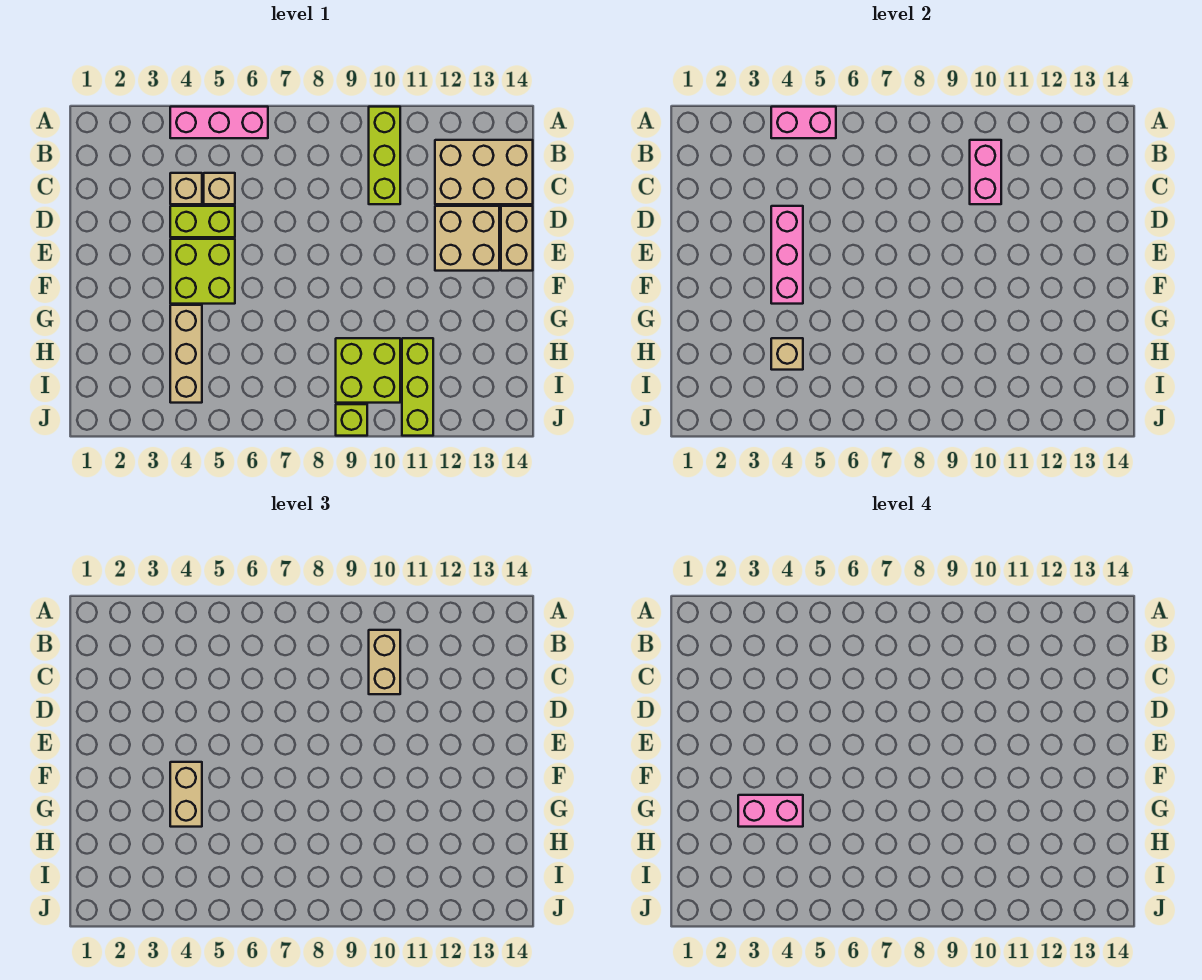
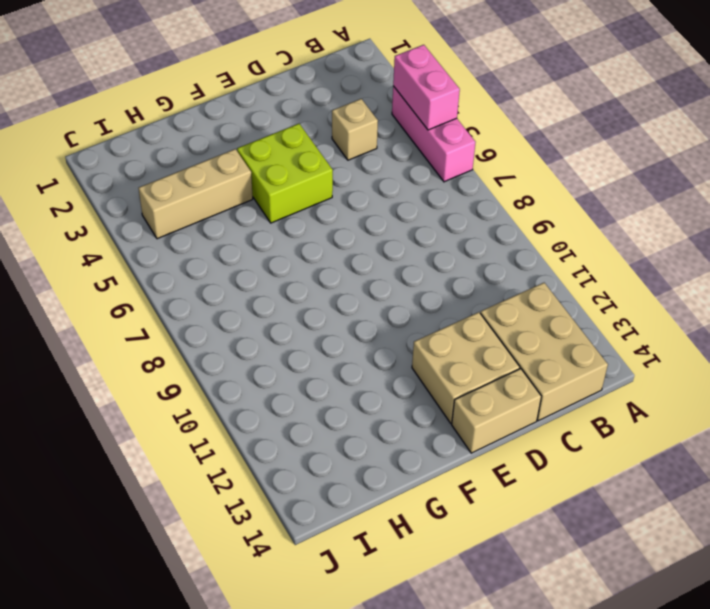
none -> lime brick A10:C10 level 1
none -> tan brick C5 level 1
none -> lime brick D4:D5 level 1

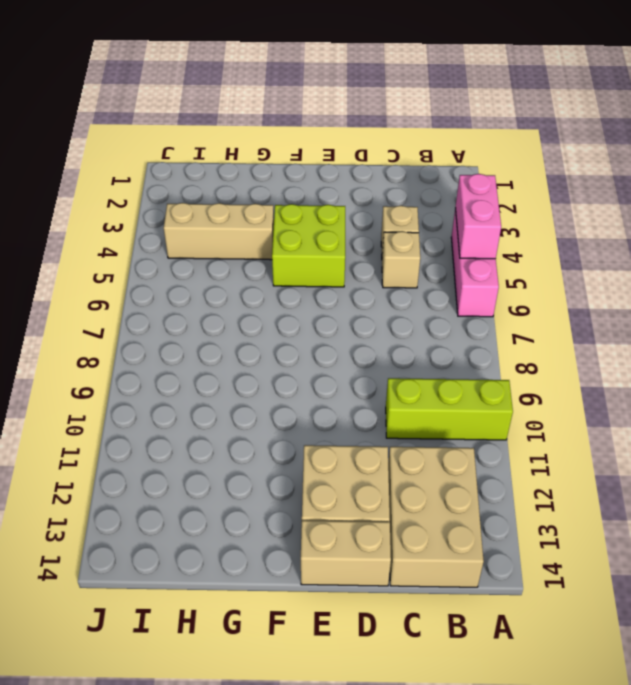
none -> lime brick D4:D5 level 1
none -> lime brick H9:I10 level 1
none -> lime brick H11:J11 level 1

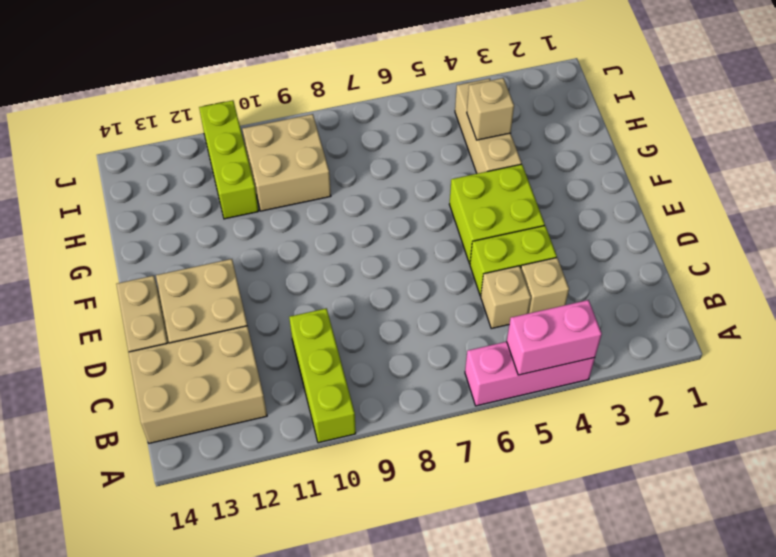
tan brick H9:I10 level 1 -> lime brick H9:I10 level 1
none -> lime brick J9 level 1
none -> pink brick B10:C10 level 2
none -> pink brick D4:F4 level 2

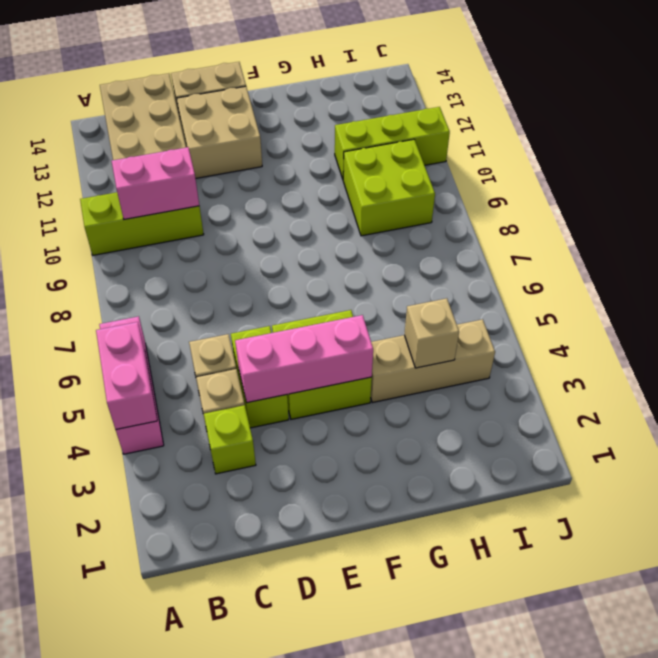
lime brick C3 level 1 -> lime brick J9 level 1
none -> tan brick B10:C10 level 3
none -> tan brick F4:G4 level 3
none -> pink brick G3:G4 level 4

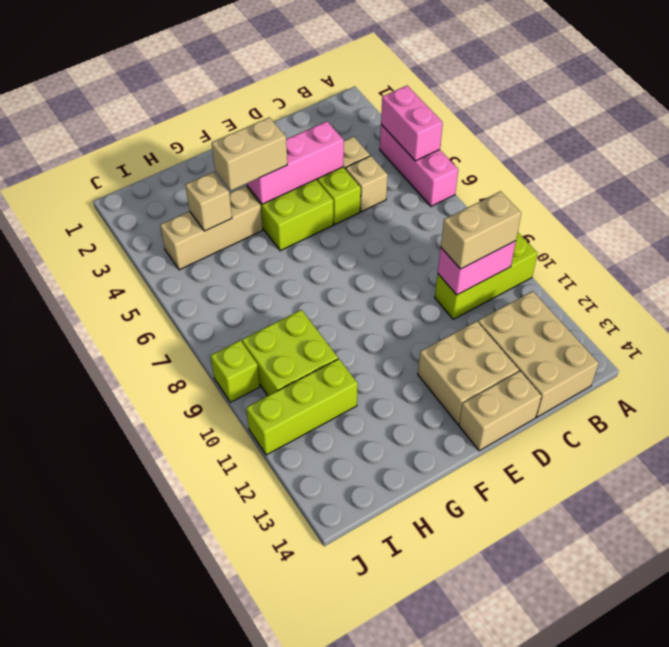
none -> pink brick G3:G4 level 4

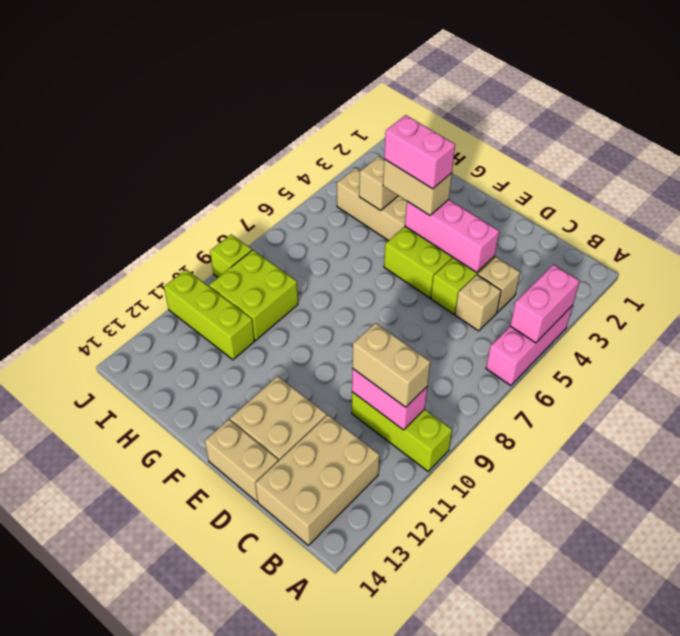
pink brick F4:G4 level 4 -> pink brick G3:G4 level 4

